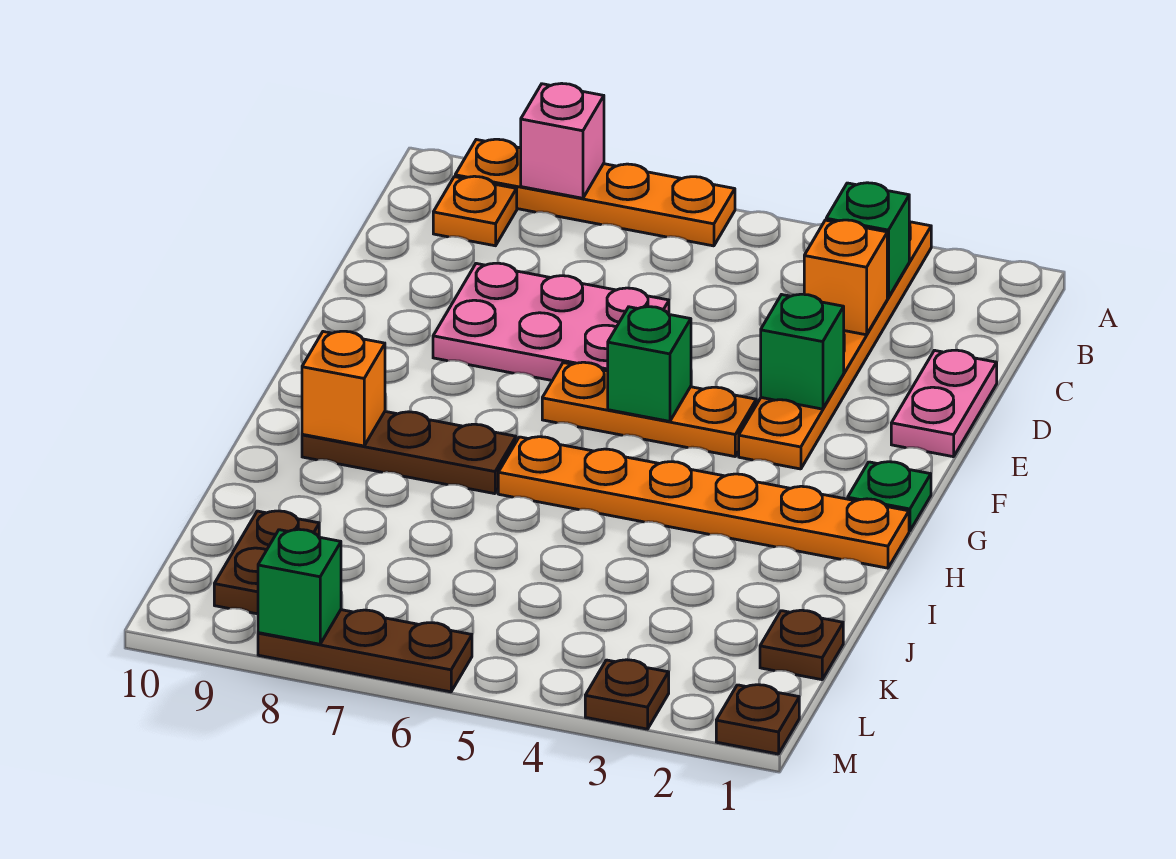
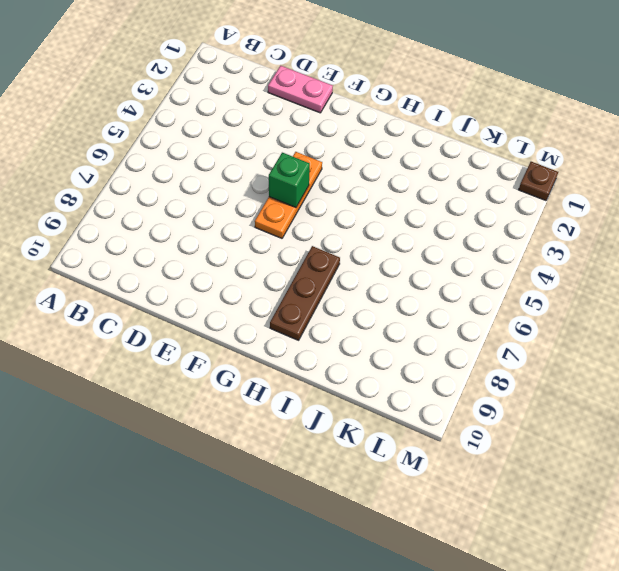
none -> orange plate A3:F3 level 1
none -> orange plate A6:A9 level 1
none -> orange plate B9 level 1

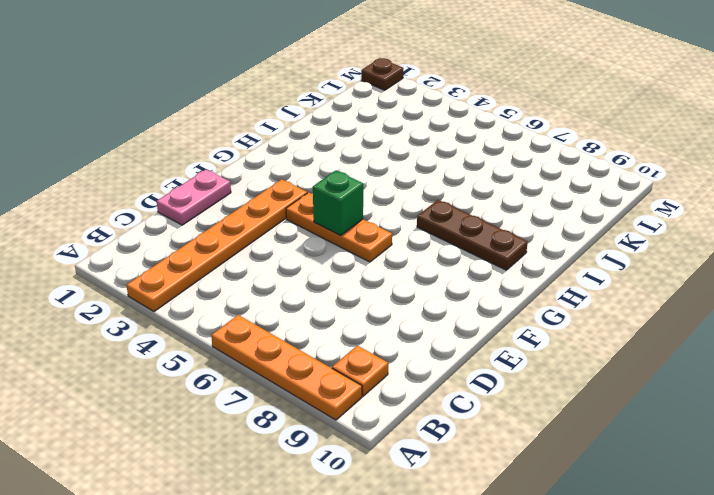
none -> pink plate D6:E8 level 1
none -> green plate G1 level 1
none -> orange plate H1:H6 level 1

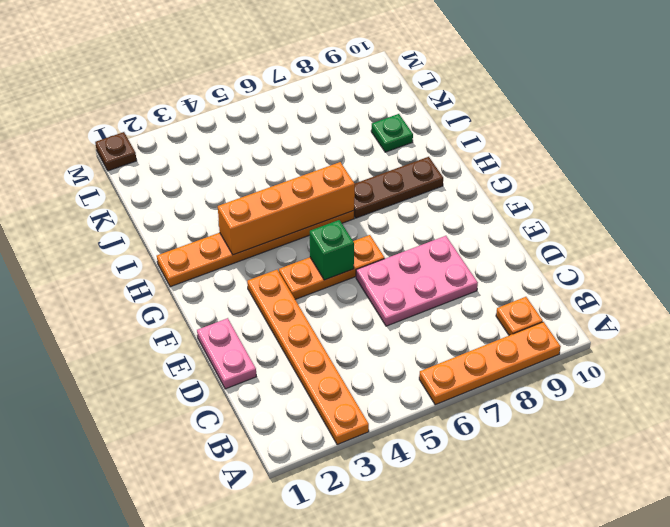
orange brick H3:H6 level 2 -> none
green plate J9 level 1 -> green plate G1 level 1
none -> brown plate K1 level 1
none -> brown plate K9:L9 level 1
none -> brown plate M3 level 1

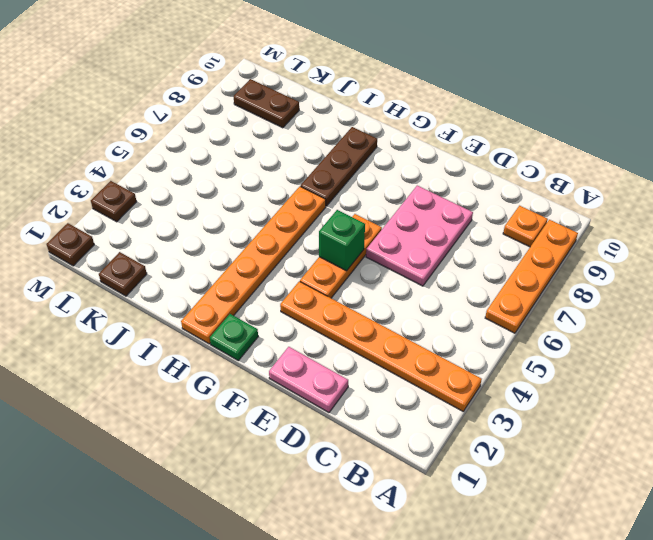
none -> brown plate M6:M8 level 1
none -> pink brick A8 level 2
none -> green brick B3 level 2

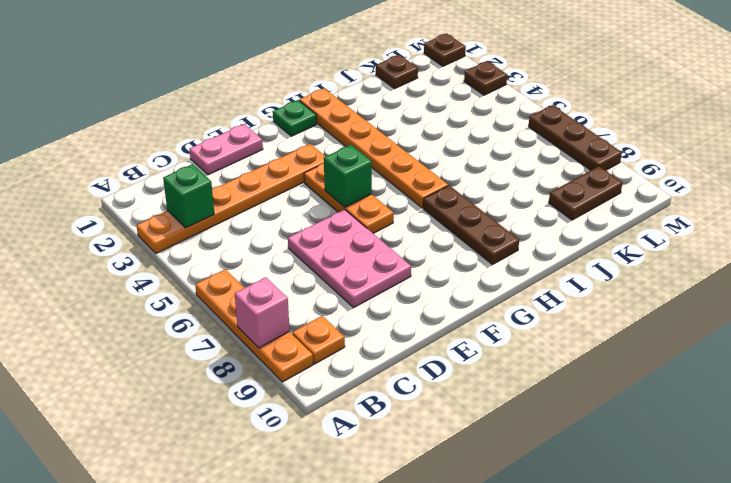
none -> orange brick C3 level 2
none -> green brick E3 level 2
none -> orange brick H9 level 2

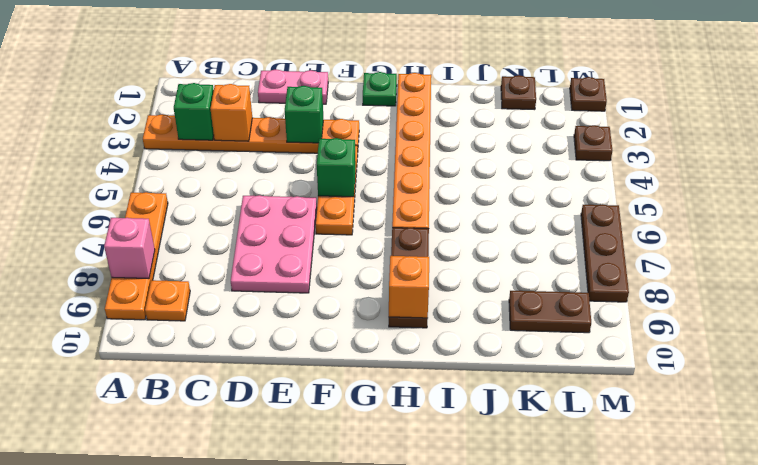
none -> green brick M8 level 2

